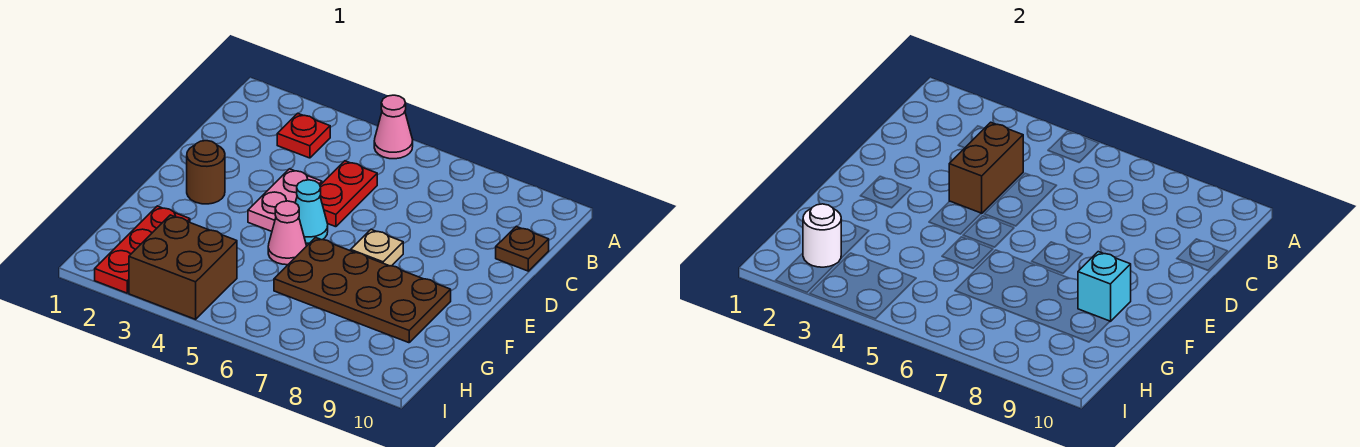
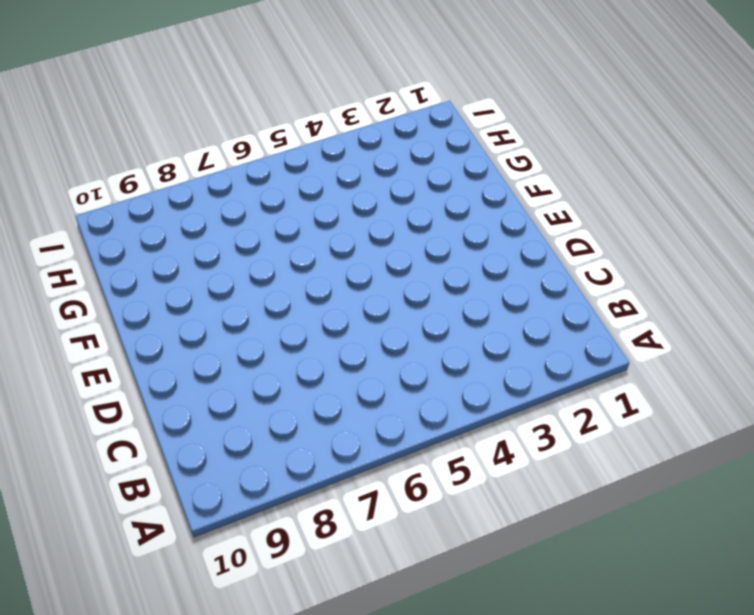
none -> pink cone A5 level 1
none -> red plate B3 level 1
none -> red plate C5:D5 level 1

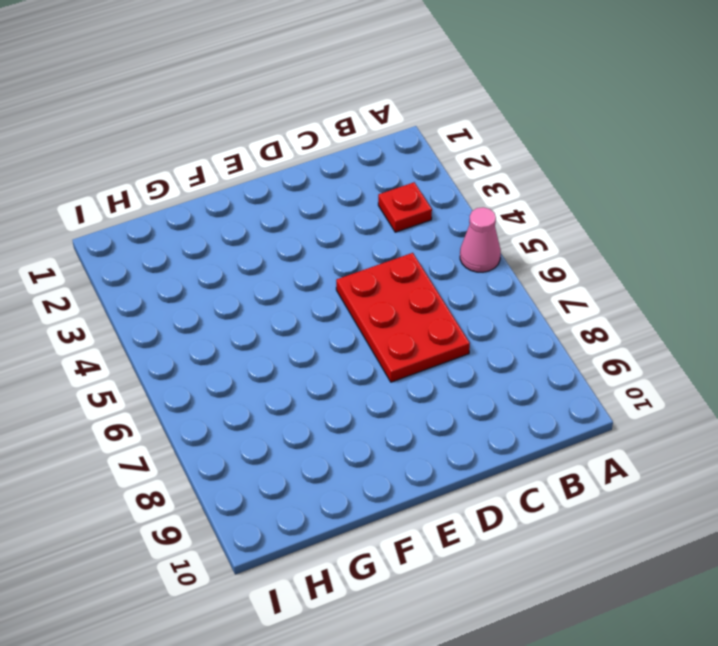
red plate C5:D7 level 1 -> red plate C5:D5 level 1
none -> brown plate C10 level 1
none -> pink plate D4:E4 level 1
none -> brown round brick E2 level 1

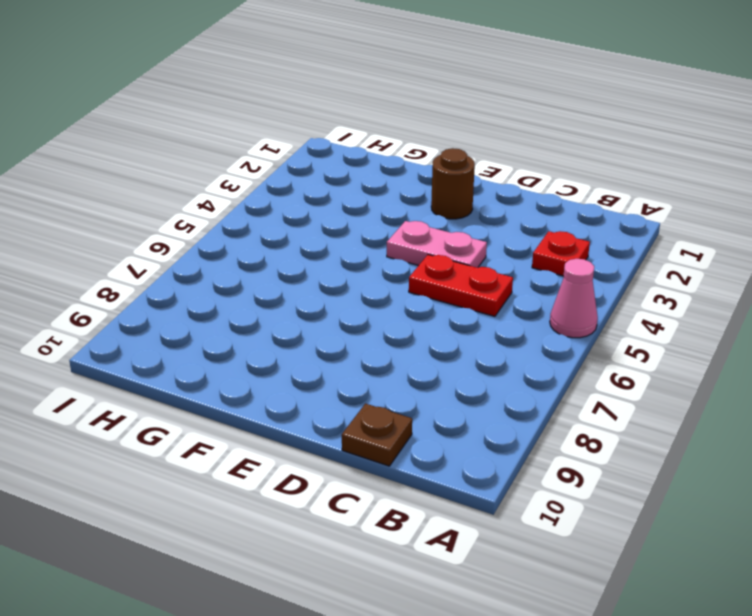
none -> cyan cone E5 level 1
none -> tan plate E7 level 1
none -> pink cone F5 level 1

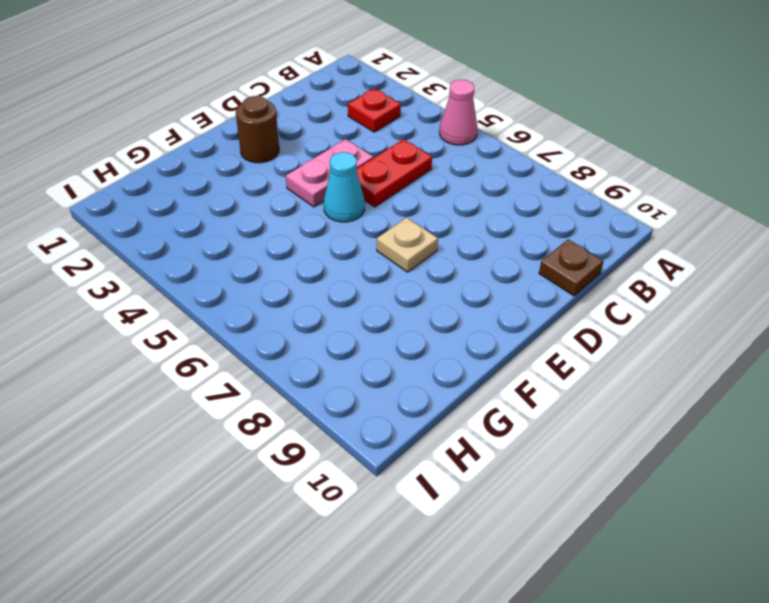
none -> pink cone F5 level 1
none -> brown plate F6:G9 level 1
none -> red plate G2:I2 level 1

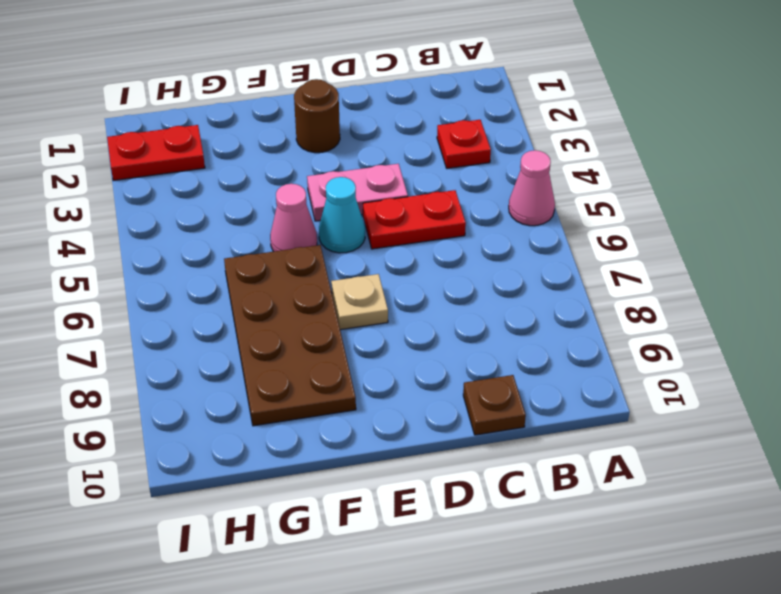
red plate H2:I2 level 1 -> red plate G2:I2 level 1
none -> brown brick H3:I4 level 1
none -> brown brick C4:D4 level 2
none -> cyan brick F9 level 2

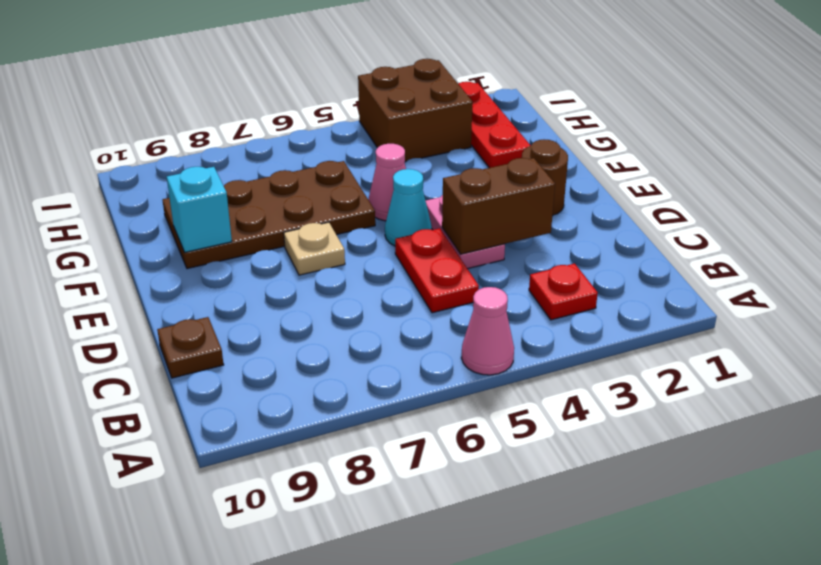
brown brick D3:D4 level 2 -> brown brick C4:D4 level 2
none -> white round brick H2 level 2

